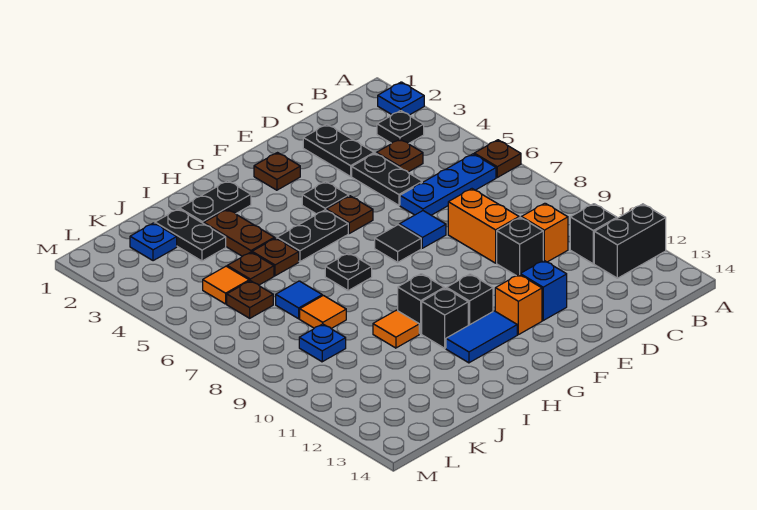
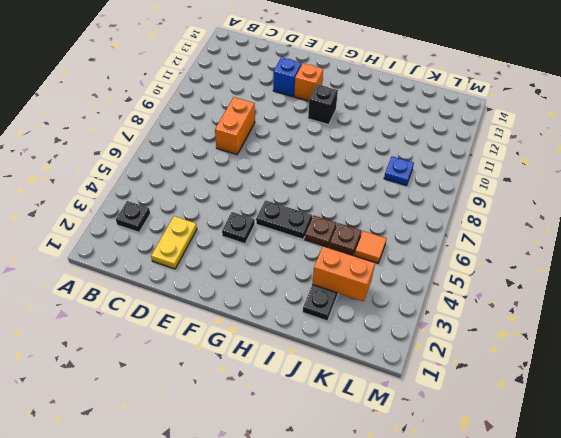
yellow plate D2:D3 level 1 -> black plate D2:D3 level 1
orange brick J3:K3 level 2 -> none
none -> blue plate A2 level 1
none -> brown plate A6 level 1
none -> black brick A12:B12 level 1
none -> blue plate B6:D6 level 1

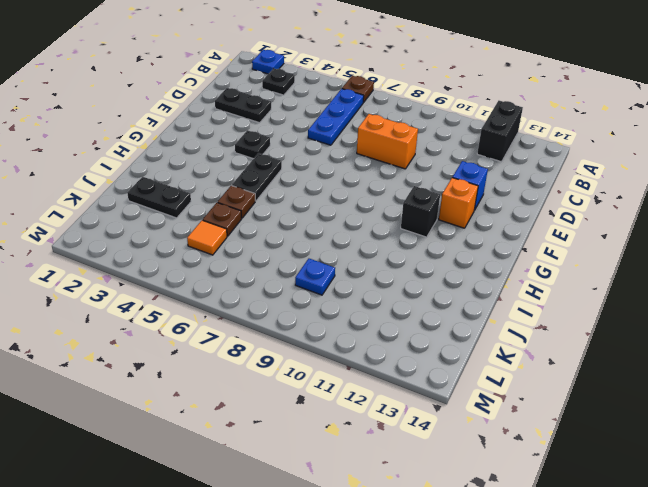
none -> black brick B11 level 1
none -> brown plate C4 level 1
none -> orange brick C10 level 1
none -> black plate D4:D5 level 1

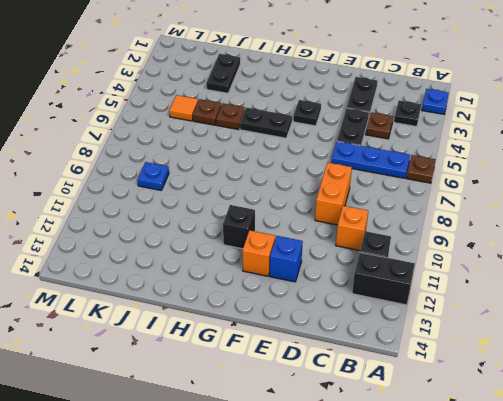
none -> black brick D10 level 1
none -> blue tile E7 level 1
none -> brown plate F2 level 1
none -> brown plate F5 level 1

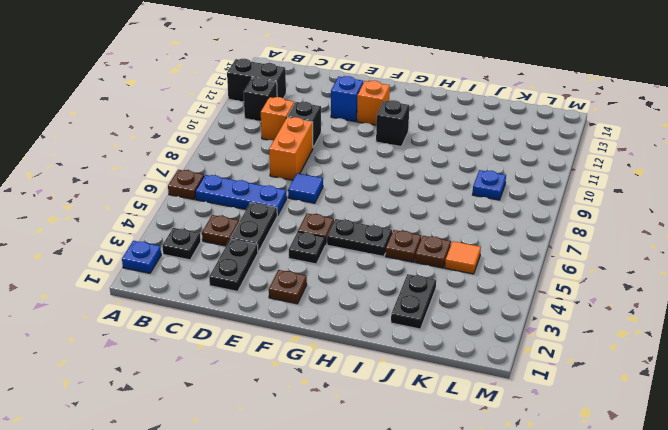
none -> black tile F7 level 1
none -> blue tile G12:H12 level 1
none -> black plate H2:I2 level 1
none -> black plate H7 level 1

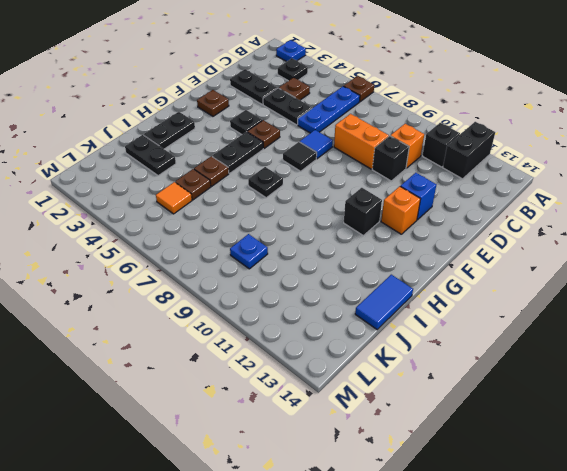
blue tile I14:J14 level 1 -> blue tile G12:H12 level 1
none -> black brick H10 level 1
none -> black brick H11 level 1
none -> brown plate I3:I4 level 1
none -> orange tile I10 level 1

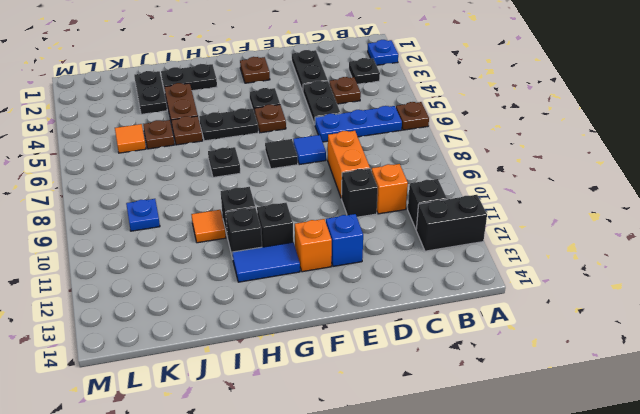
none -> blue tile J7 level 1
none -> orange tile J8 level 1
none -> blue plate K2 level 1
none -> brown plate K6 level 1

